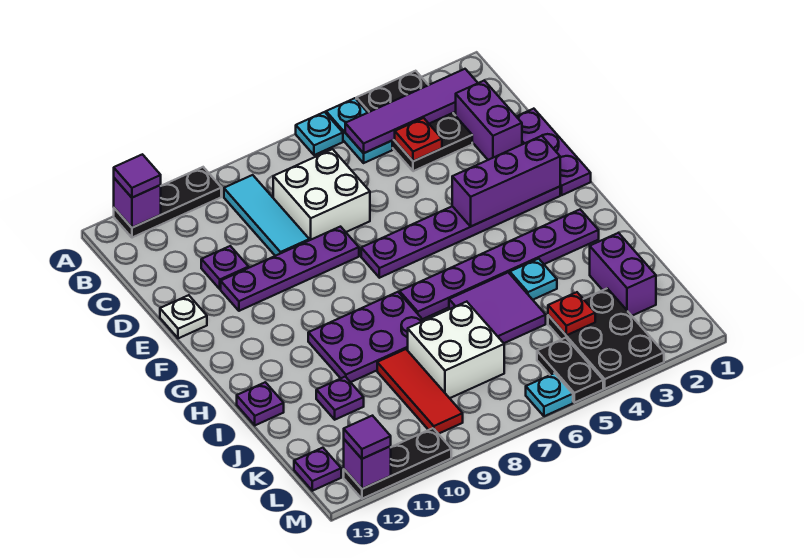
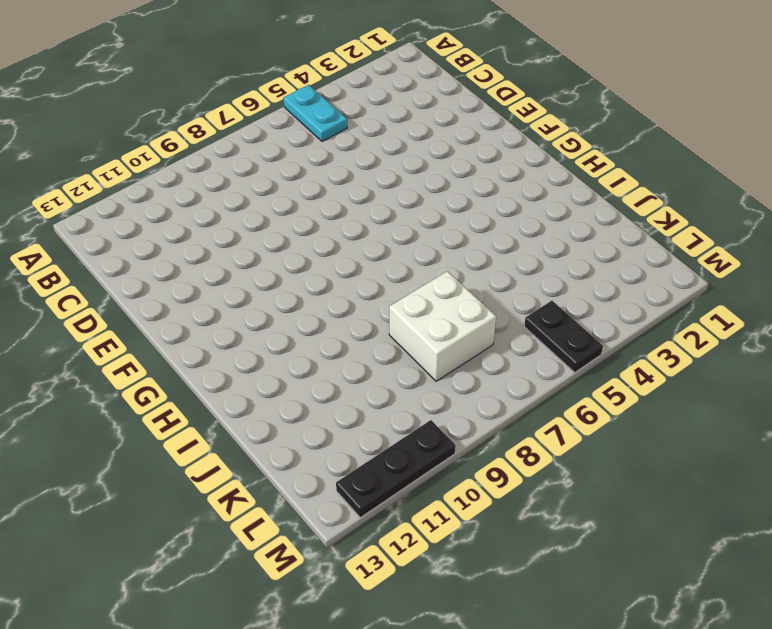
none -> black plate A3:C4 level 1
none -> cyan plate A6 level 1
none -> black plate A10:A12 level 1
none -> cyan tile B9:D9 level 1

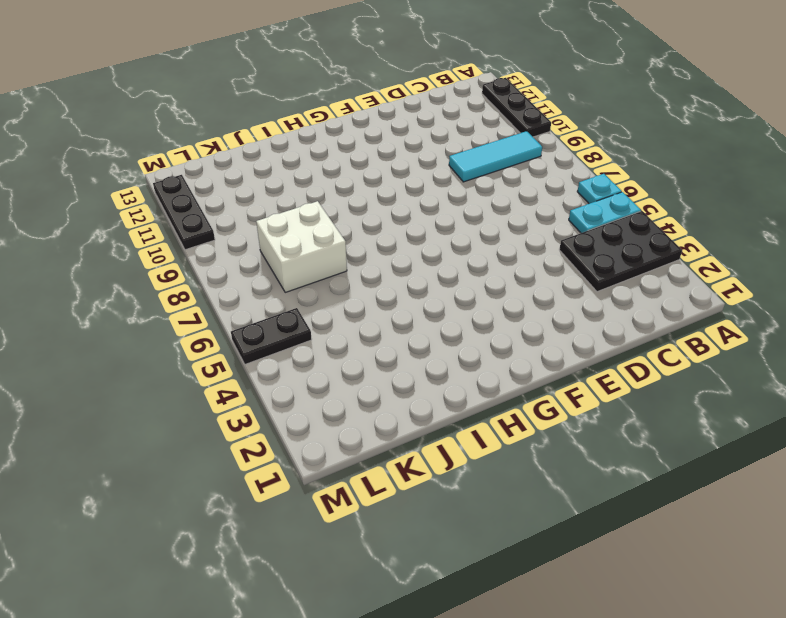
none -> purple brick C2:D2 level 1
none -> white brick C7:D8 level 1
none -> purple plate D1:F1 level 1
none -> purple plate D11 level 1

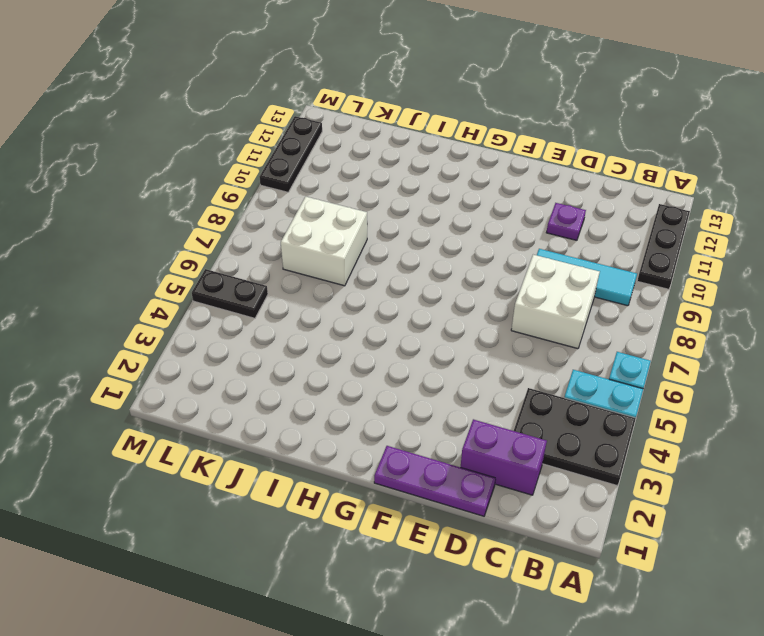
none -> purple plate E8:E11 level 1
none -> white plate E13 level 1
none -> purple plate F2:F7 level 1
none -> purple plate H2:H7 level 1

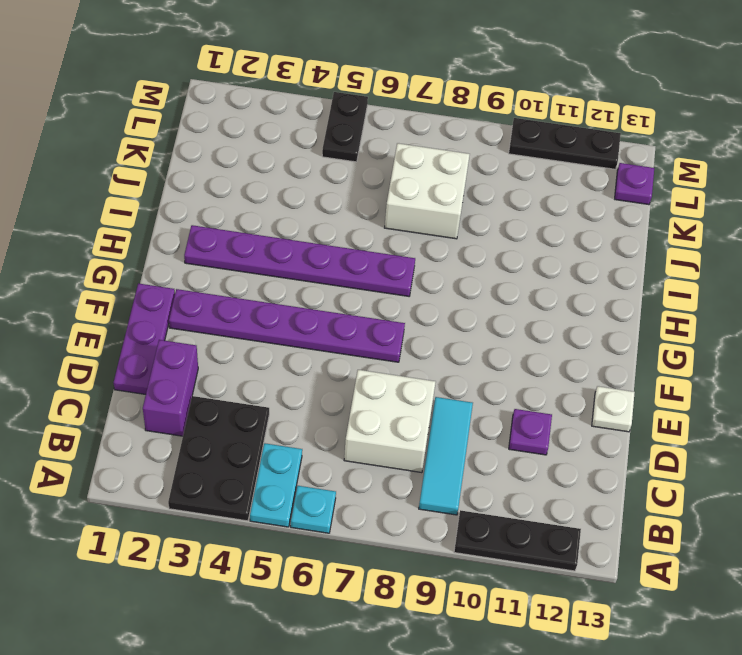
none -> purple plate E8:E11 level 1
none -> purple plate H8:I10 level 1
none -> cyan plate I4 level 1
none -> purple tile I5:J6 level 1

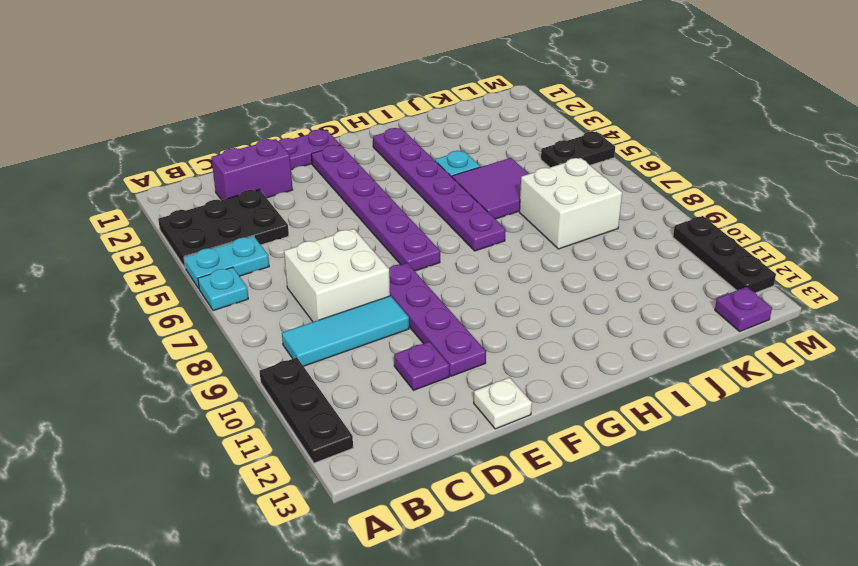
none -> purple plate H8:I10 level 1
none -> purple plate I13 level 1
none -> purple brick J2:K2 level 1
none -> red tile J9:L9 level 1

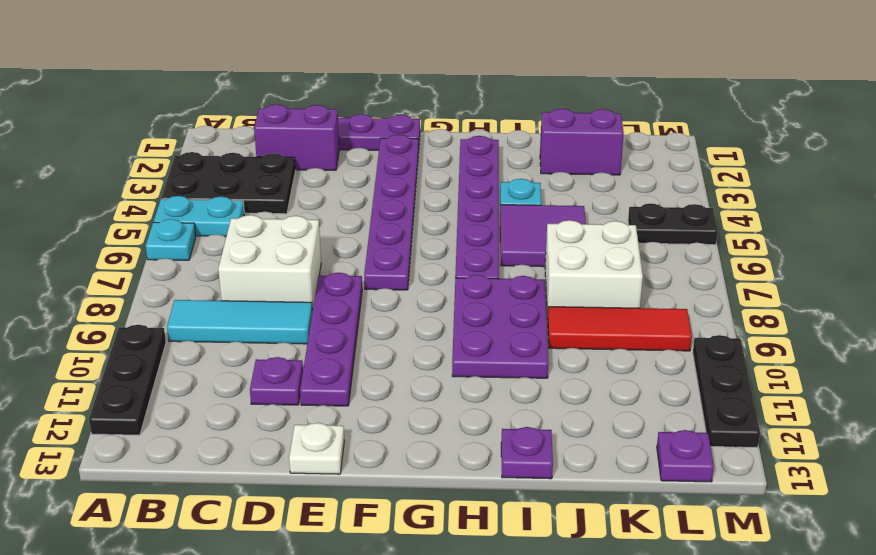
none -> purple plate J11 level 1
none -> black plate K3:M4 level 1
none -> cyan plate M6 level 1
none -> purple brick A12 level 2

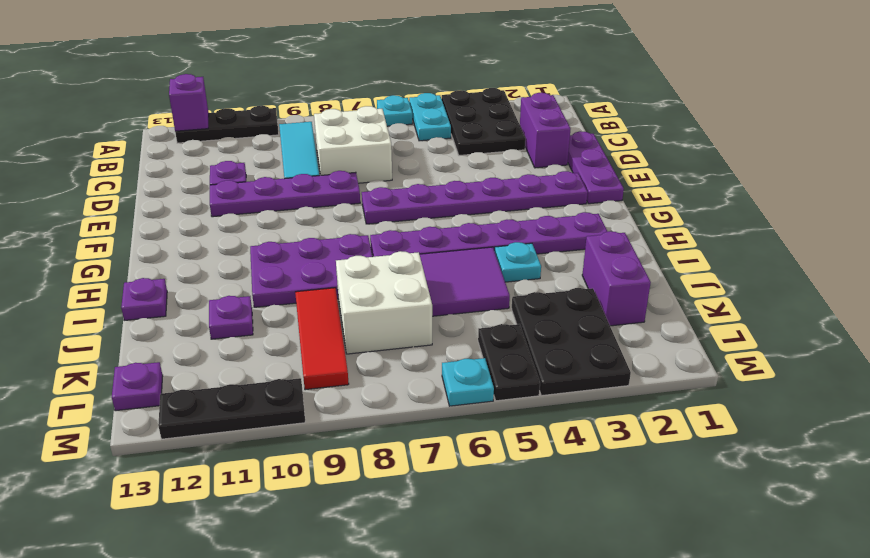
none -> white plate E13 level 1
none -> purple tile B2:B5 level 2
none -> red plate C4 level 2
none -> purple brick F2:F4 level 2

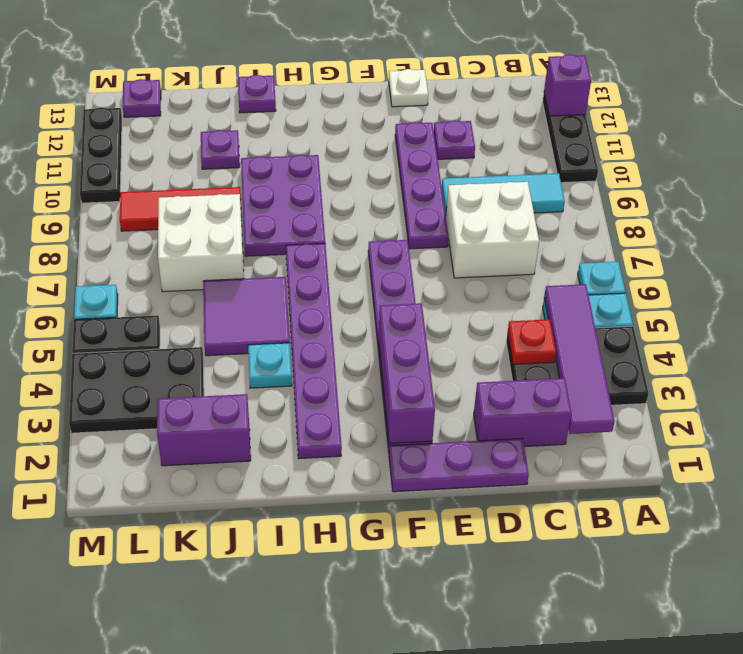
none -> red plate K4 level 2
none -> purple brick M12 level 2
none -> purple tile A12 level 3
none -> purple tile M12 level 3

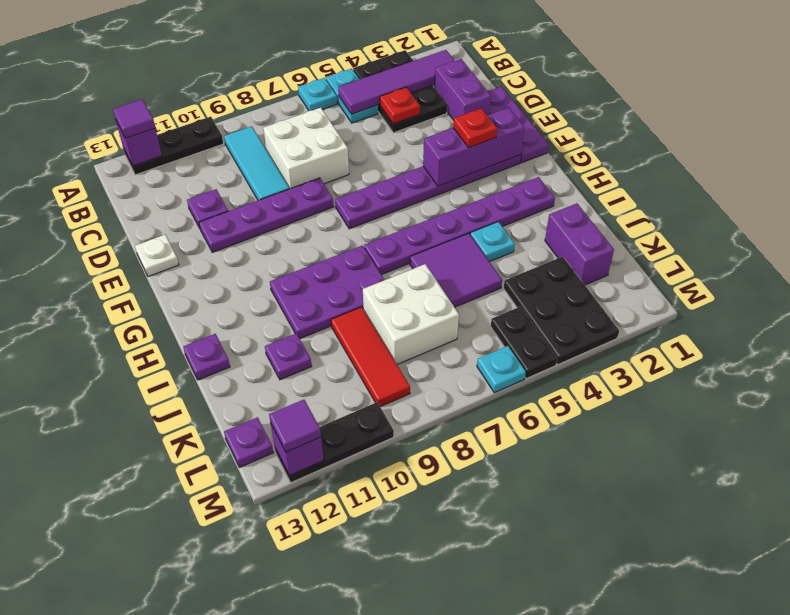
red plate F3 level 3 -> red plate K4 level 2

